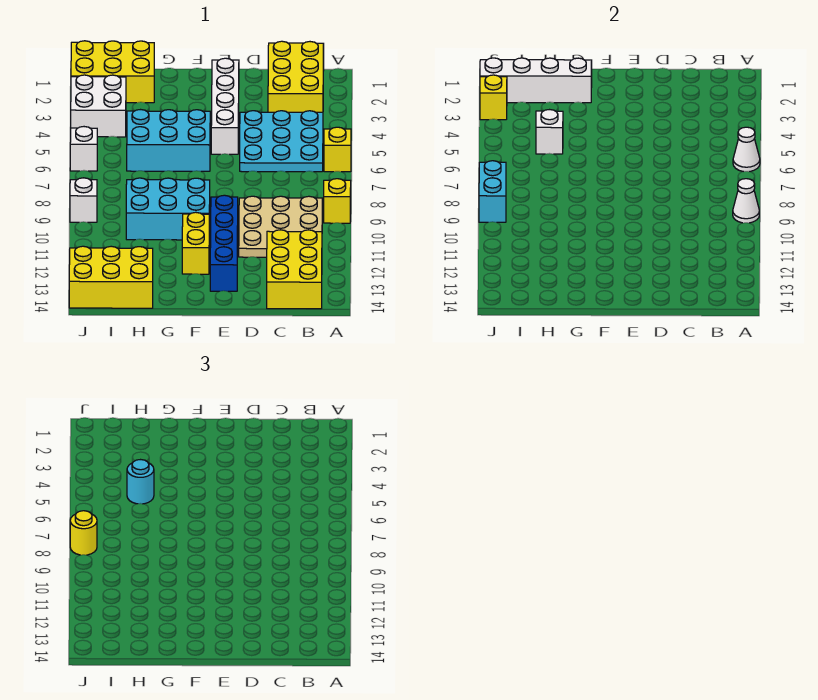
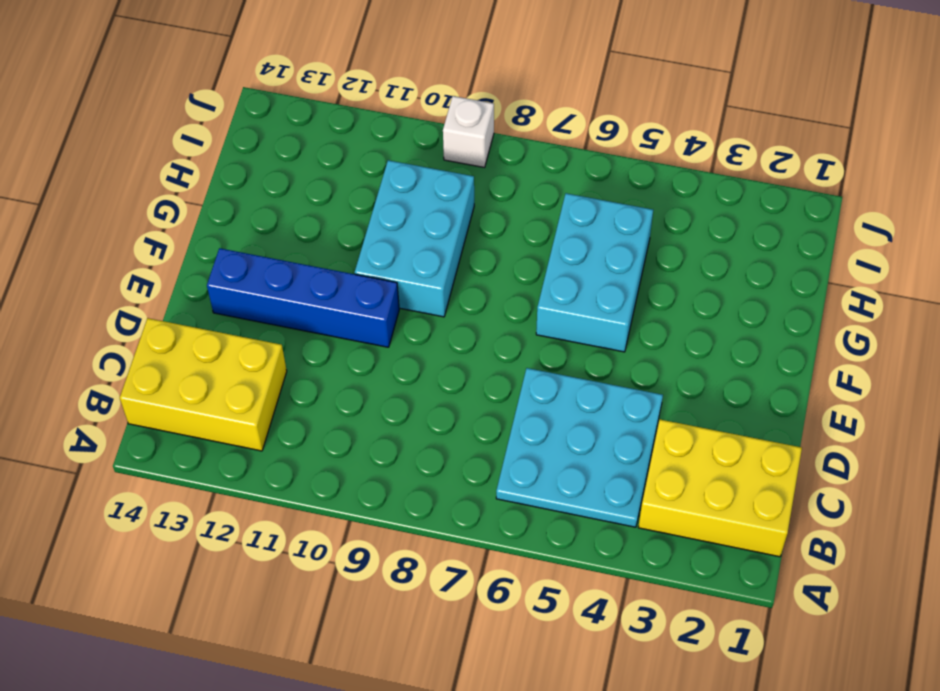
none -> yellow brick A6 level 1
none -> yellow brick A9 level 1
none -> tan plate B9:D11 level 1

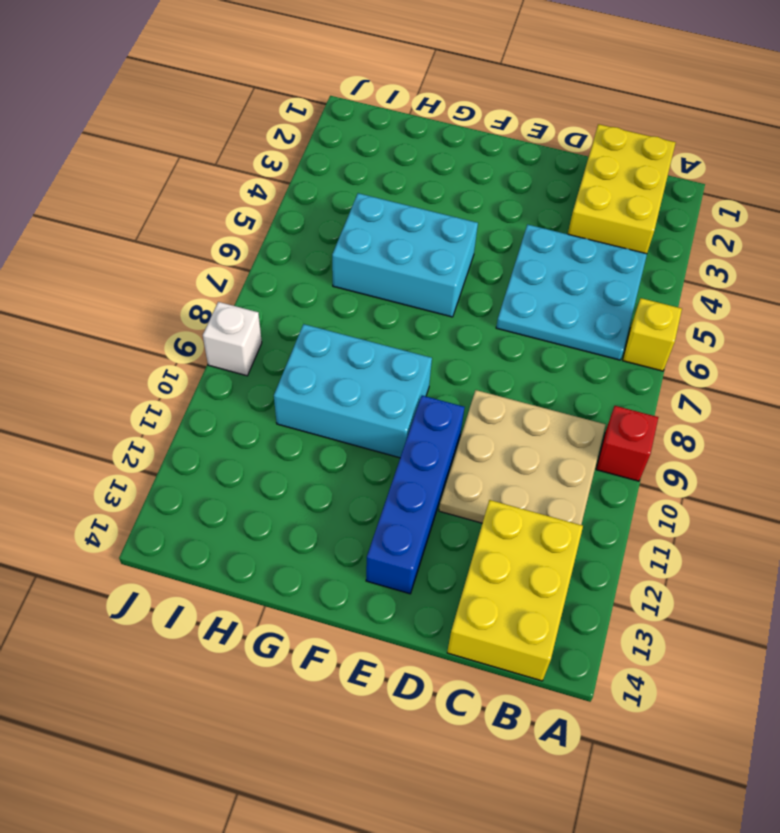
red brick A9 level 1 -> yellow brick A9 level 1
none -> white brick E2:E5 level 1
none -> yellow brick F11:F12 level 1
none -> yellow brick H1:J2 level 1

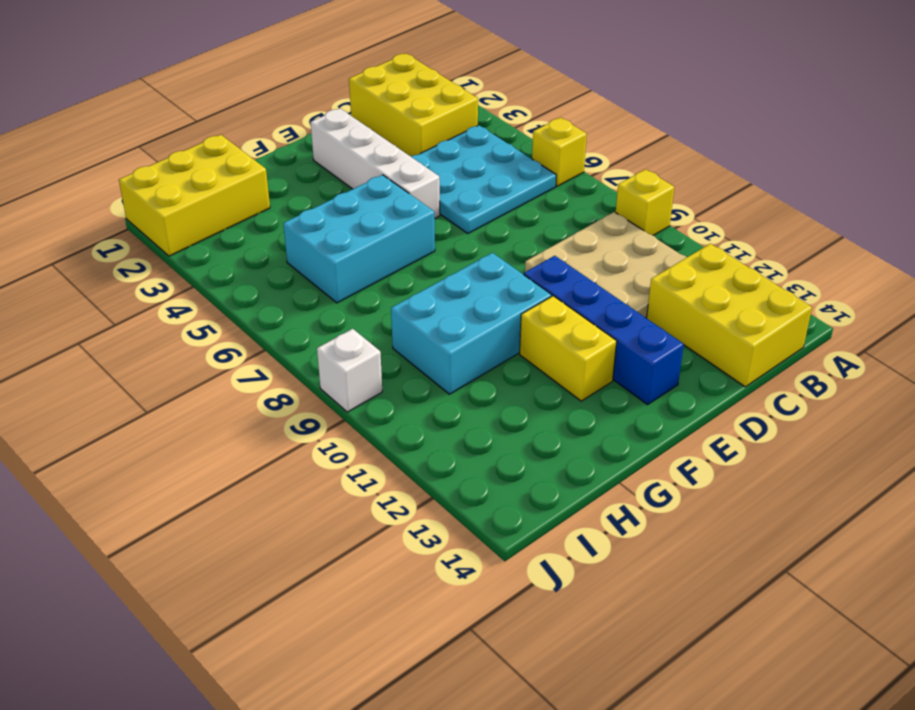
none -> yellow brick H13:J14 level 1
none -> white brick I3:J4 level 1
none -> white brick J6 level 1

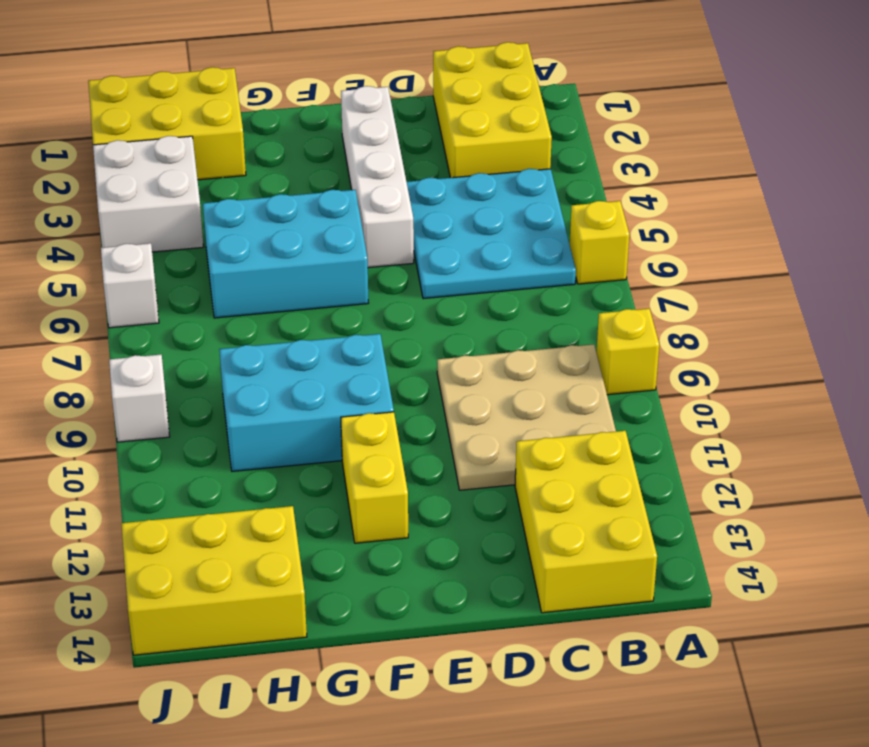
none -> blue brick E10:E13 level 1
none -> white cone A6 level 2
none -> white cone A9 level 2

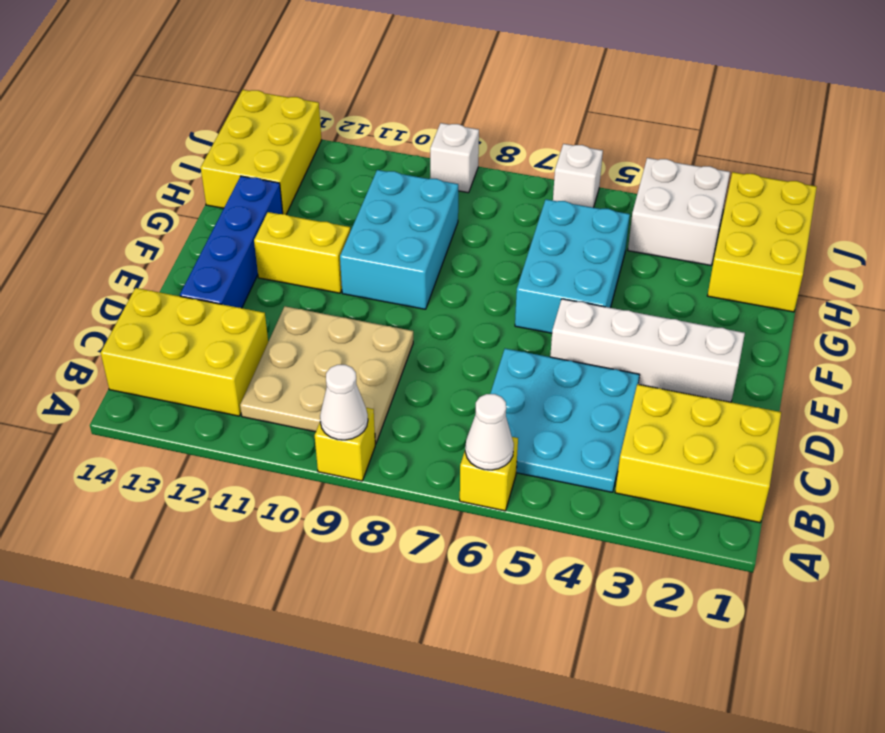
blue brick D13:G13 level 1 -> blue brick E10:E13 level 1
none -> white brick G2:J2 level 2
none -> white brick H5 level 2
none -> yellow brick J3 level 2

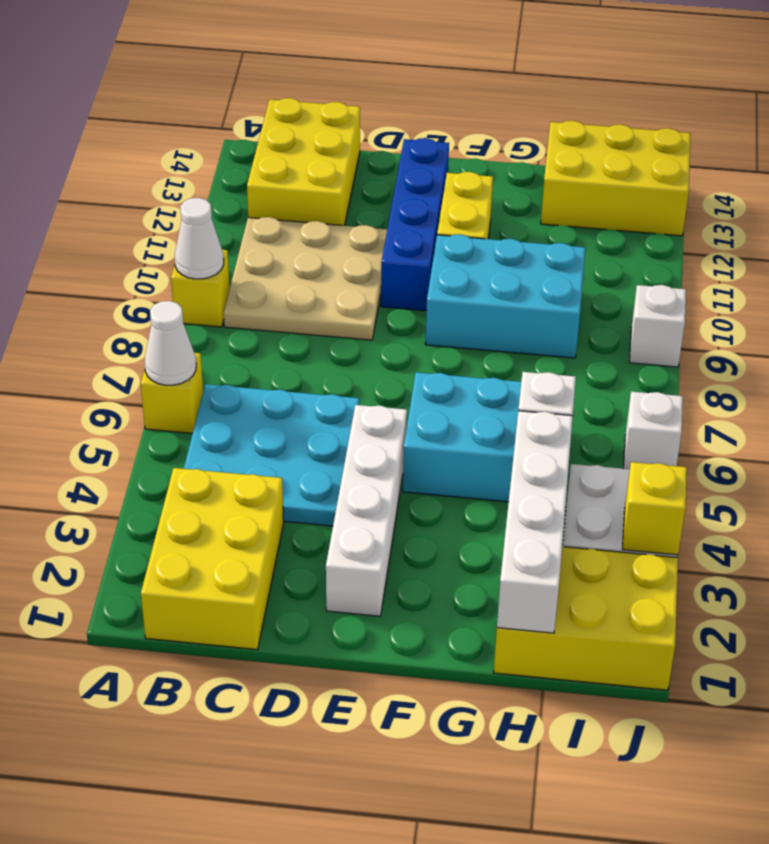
white brick H1:H4 level 2 -> white brick G2:J2 level 2
none -> cyan brick J8:J9 level 2
none -> cyan round brick H5 level 3
none -> yellow round brick J8 level 3

